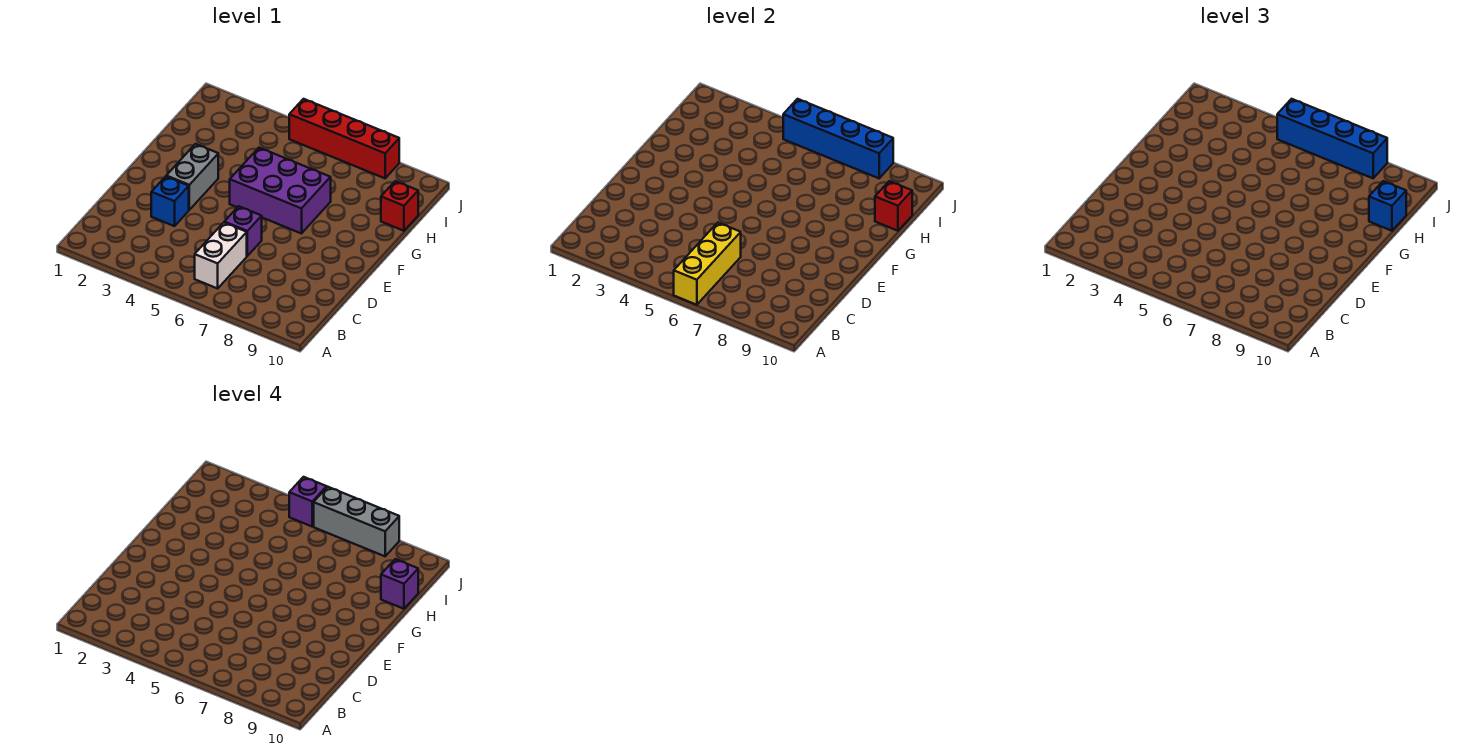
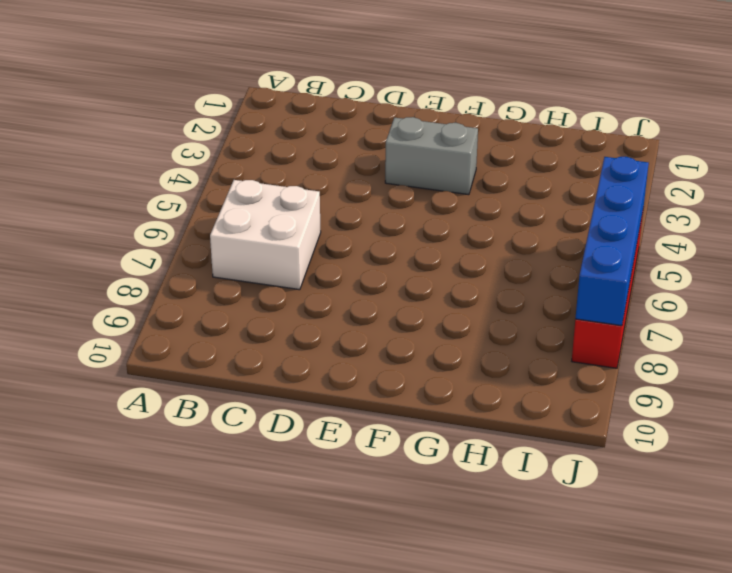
white brick B6:C7 level 1 -> white brick B6:C6 level 1
none -> blue brick D3 level 1
none -> purple brick D6 level 1
none -> purple brick F5:G7 level 1

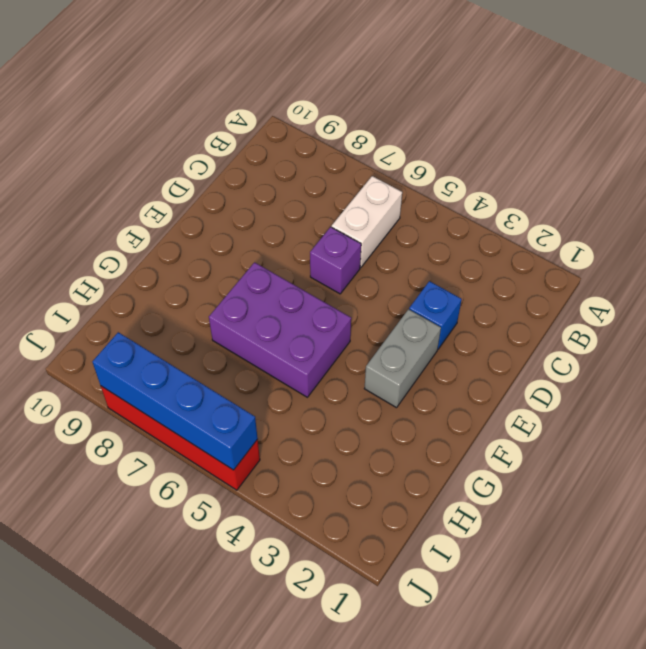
none -> red brick H10 level 1
none -> yellow brick A6:C6 level 2
none -> red brick H10 level 2

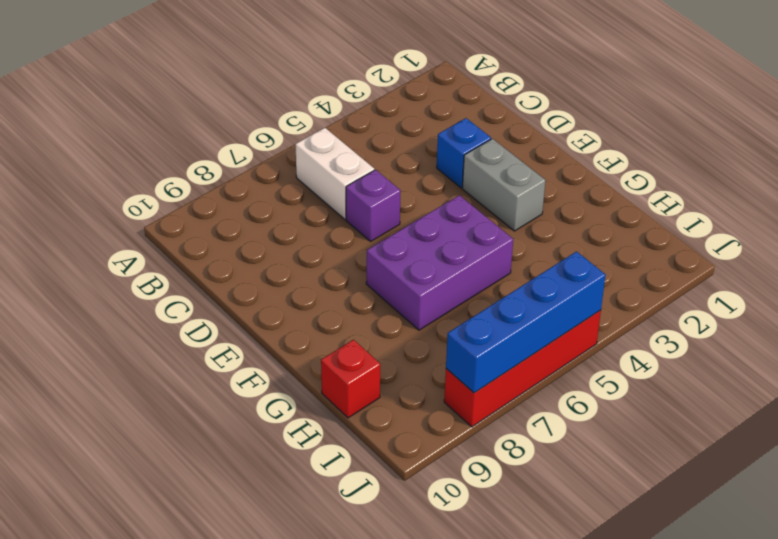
none -> yellow brick A6:C6 level 2
none -> red brick H10 level 2
none -> blue brick H10 level 3

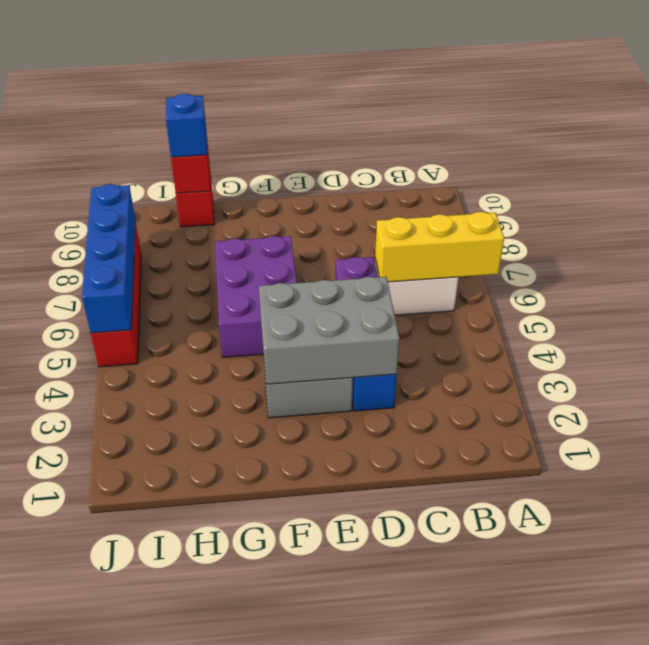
grey brick D3:F4 level 2 -> none
none -> blue brick J5:J8 level 3
none -> purple brick H10 level 4
none -> purple brick J5 level 4

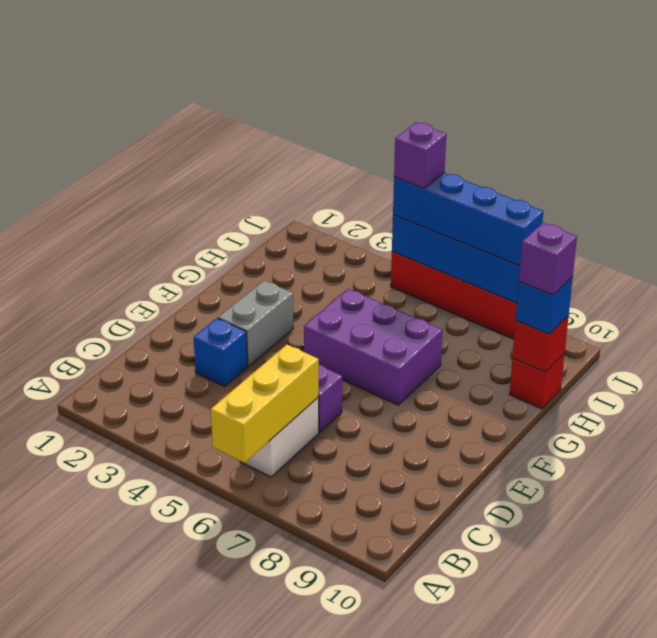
none -> grey brick J6:J8 level 4

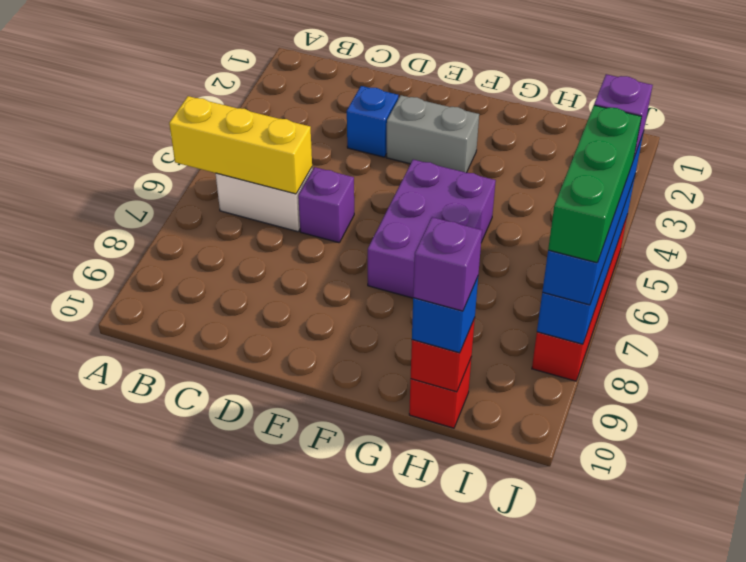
green brick J6:J8 level 4 -> grey brick J6:J8 level 4

